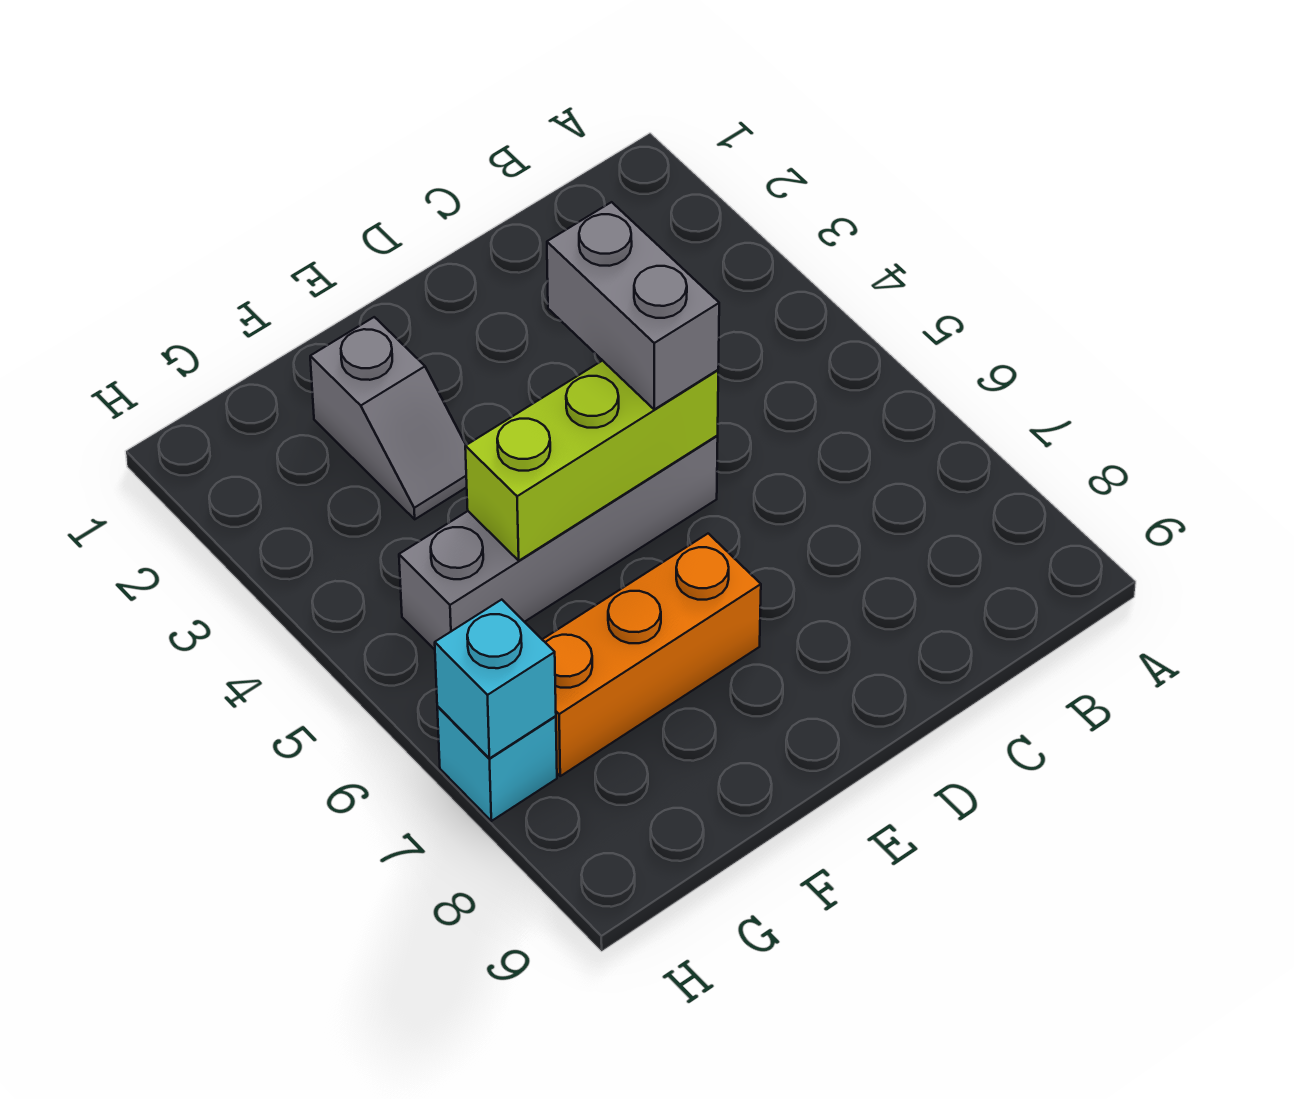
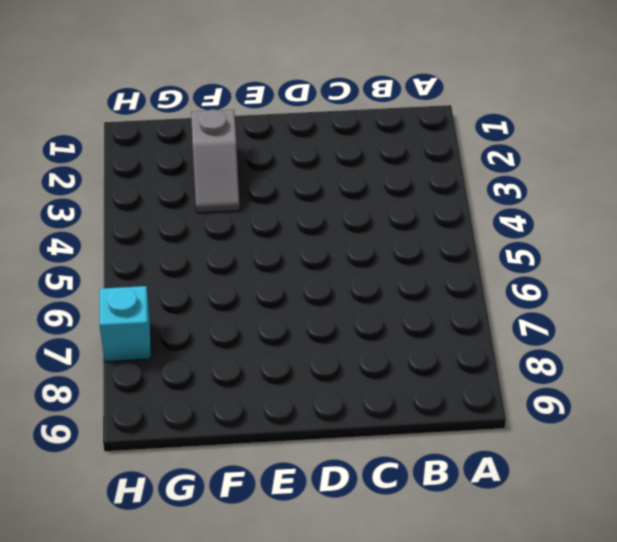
none -> grey brick D5:G5 level 1
none -> orange brick E7:G7 level 1

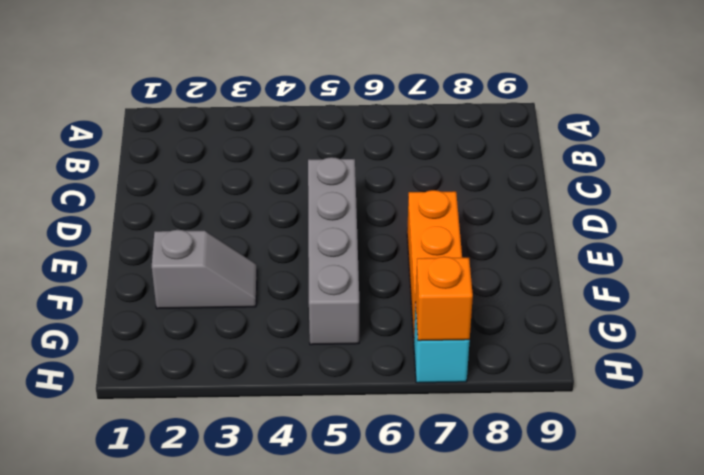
orange brick H7 level 2 -> cyan brick H7 level 2
none -> lime brick D5:F5 level 2
none -> grey brick D4:D5 level 3

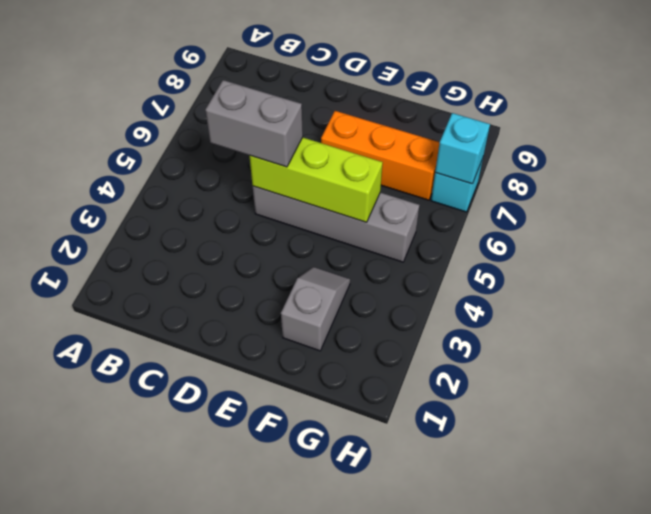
grey brick C5:D5 level 3 -> grey brick D4:D5 level 3

